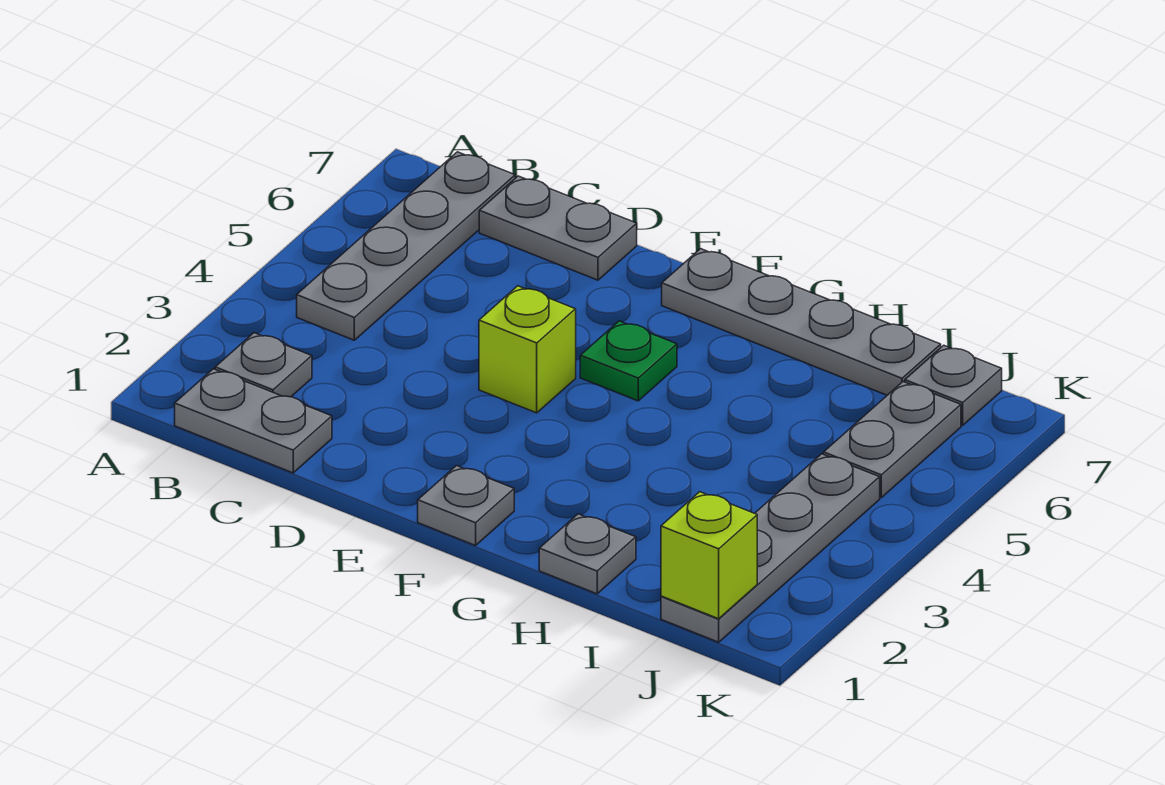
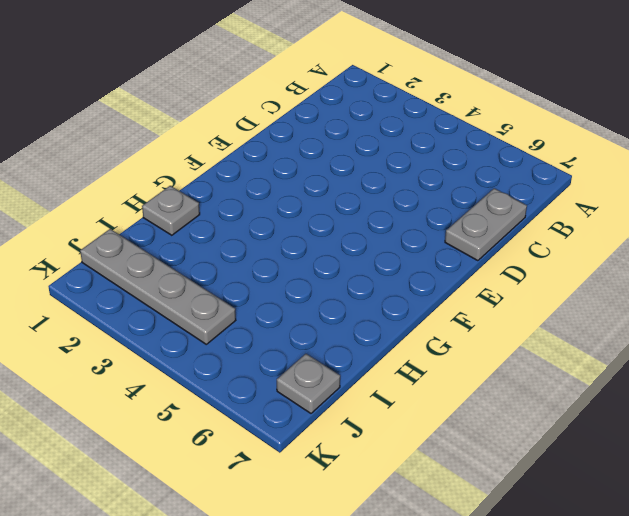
none -> grey plate B1:C1 level 1
none -> grey plate B2 level 1
none -> grey plate B4:B7 level 1

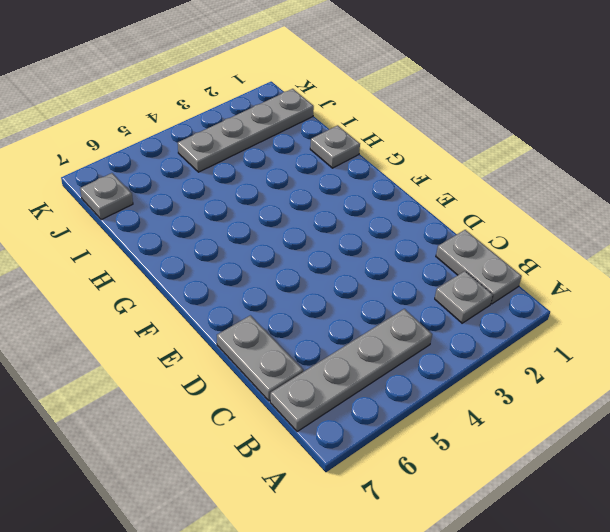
none -> lime brick E4 level 1
none -> grey plate F1 level 1
none -> green plate F5 level 1

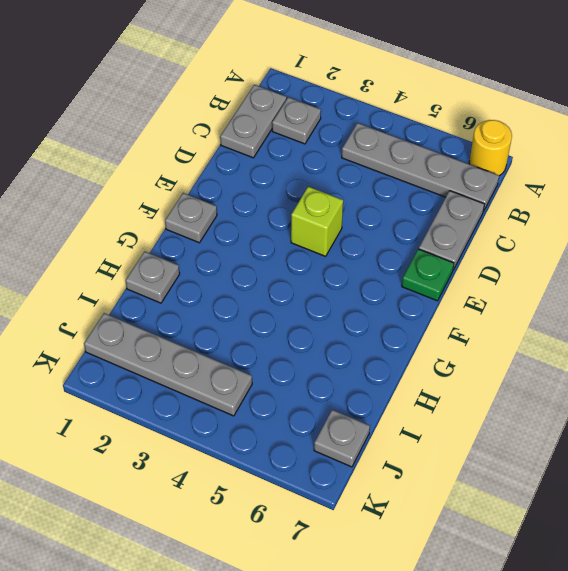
yellow round brick A7 level 1 -> none
green plate E7 level 1 -> green plate F5 level 1
none -> grey plate F7:I7 level 1
none -> grey plate J5:J6 level 1
none -> lime brick J1 level 2

